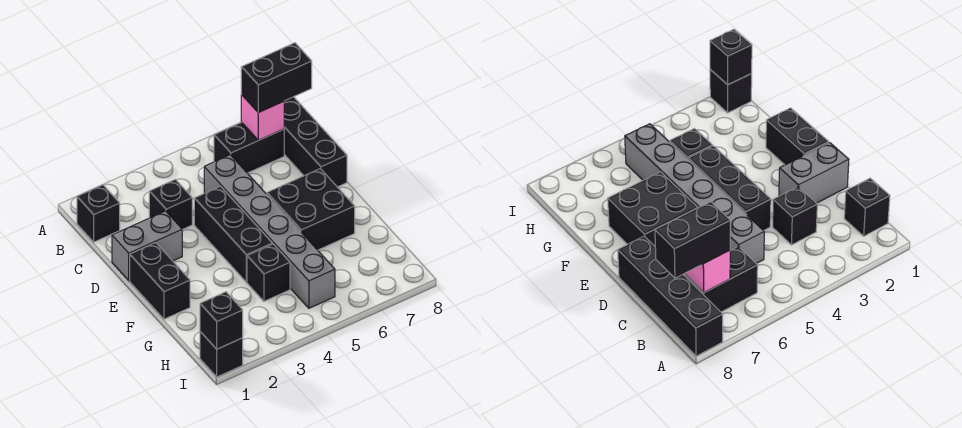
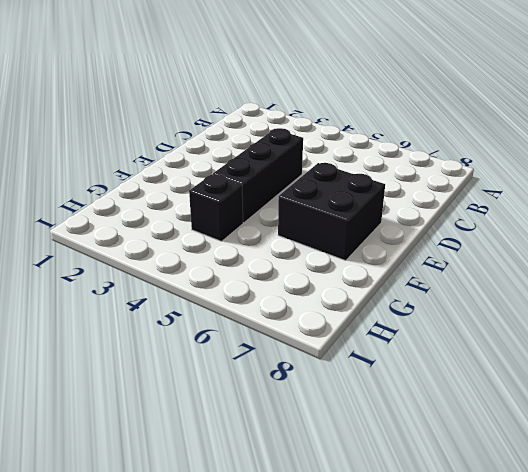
none -> black brick A8:D8 level 1
none -> black brick B1 level 1
none -> black brick B6:B7 level 1

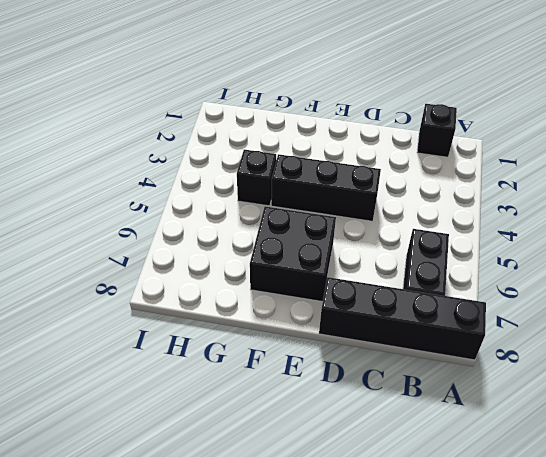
none -> black brick C3 level 1
none -> grey brick C5:H5 level 1
none -> grey brick D1:D2 level 1

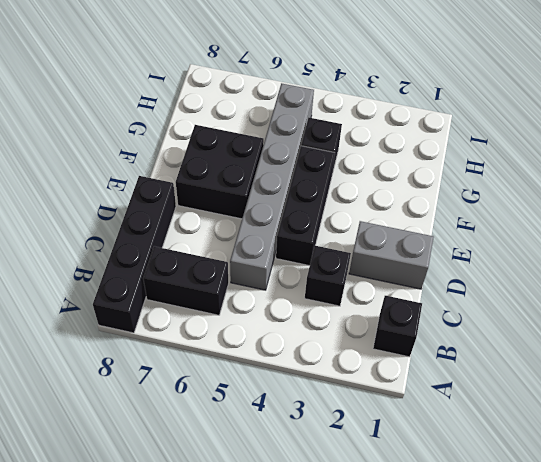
none -> black brick E1:F1 level 1
none -> black brick I1 level 1
none -> pink brick B7 level 2

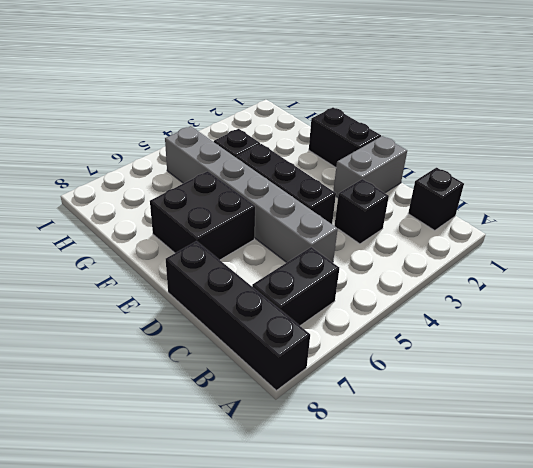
none -> black brick I1 level 1
none -> pink brick B7 level 2
none -> black brick I1 level 2

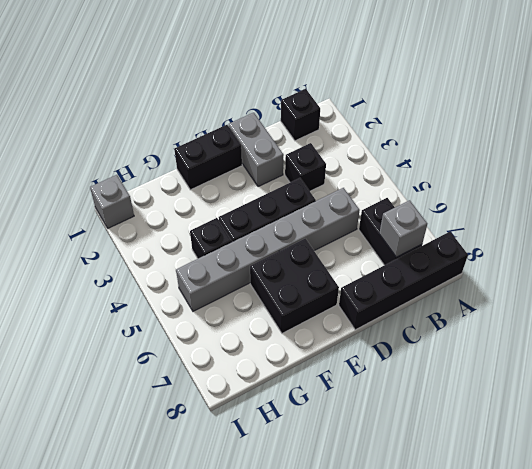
grey brick B7 level 2 -> pink brick B7 level 2
grey brick I1 level 1 -> black brick I1 level 1
none -> black brick I1 level 2
none -> black brick B7:B8 level 3

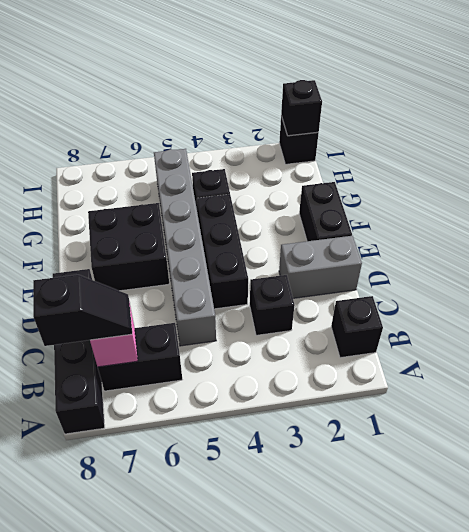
black slope B7:B8 level 3 top 8 -> black brick B7:B8 level 3

